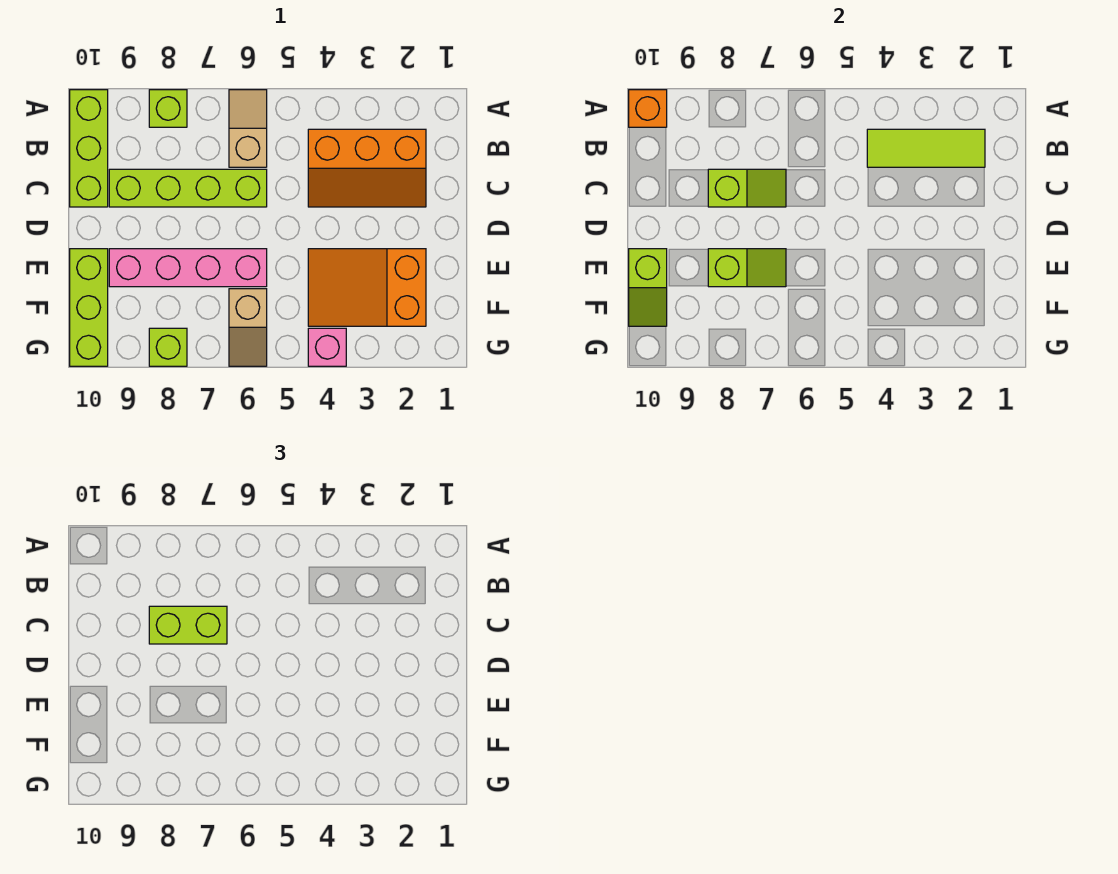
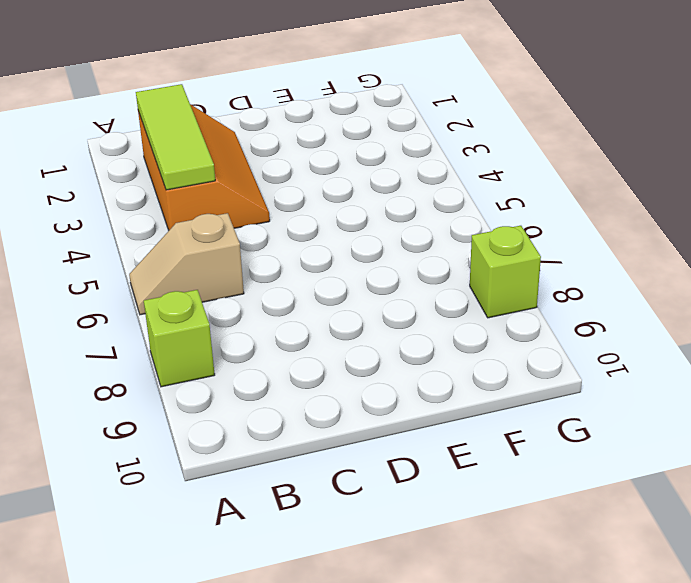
none -> lime brick A10:C10 level 1
none -> lime brick C6:C9 level 1
none -> orange slope E2:F4 level 1 top 2

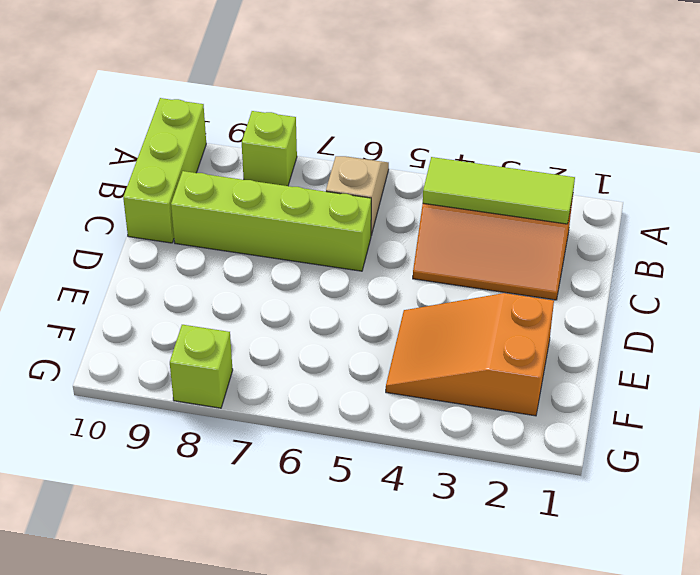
none -> pink brick E6:E9 level 1
none -> lime brick E10:G10 level 1
none -> tan slope F6:G6 level 1 top F

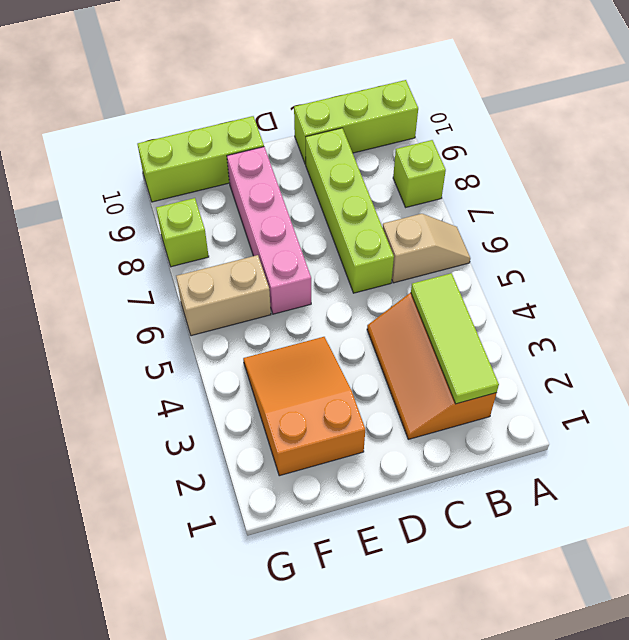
tan brick F6:G6 level 1 -> tan slope F6:G6 level 1 top F
none -> pink brick G4 level 1
none -> orange brick A10 level 2
none -> lime slope C7:C8 level 2 top 8

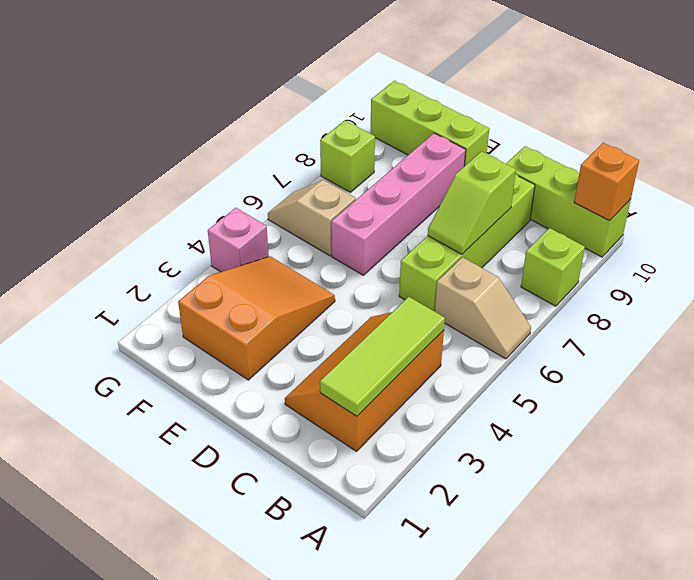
none -> lime slope E7:E8 level 2 top 8
none -> lime slope E10:F10 level 2 top E
none -> lime brick C7:C8 level 3

